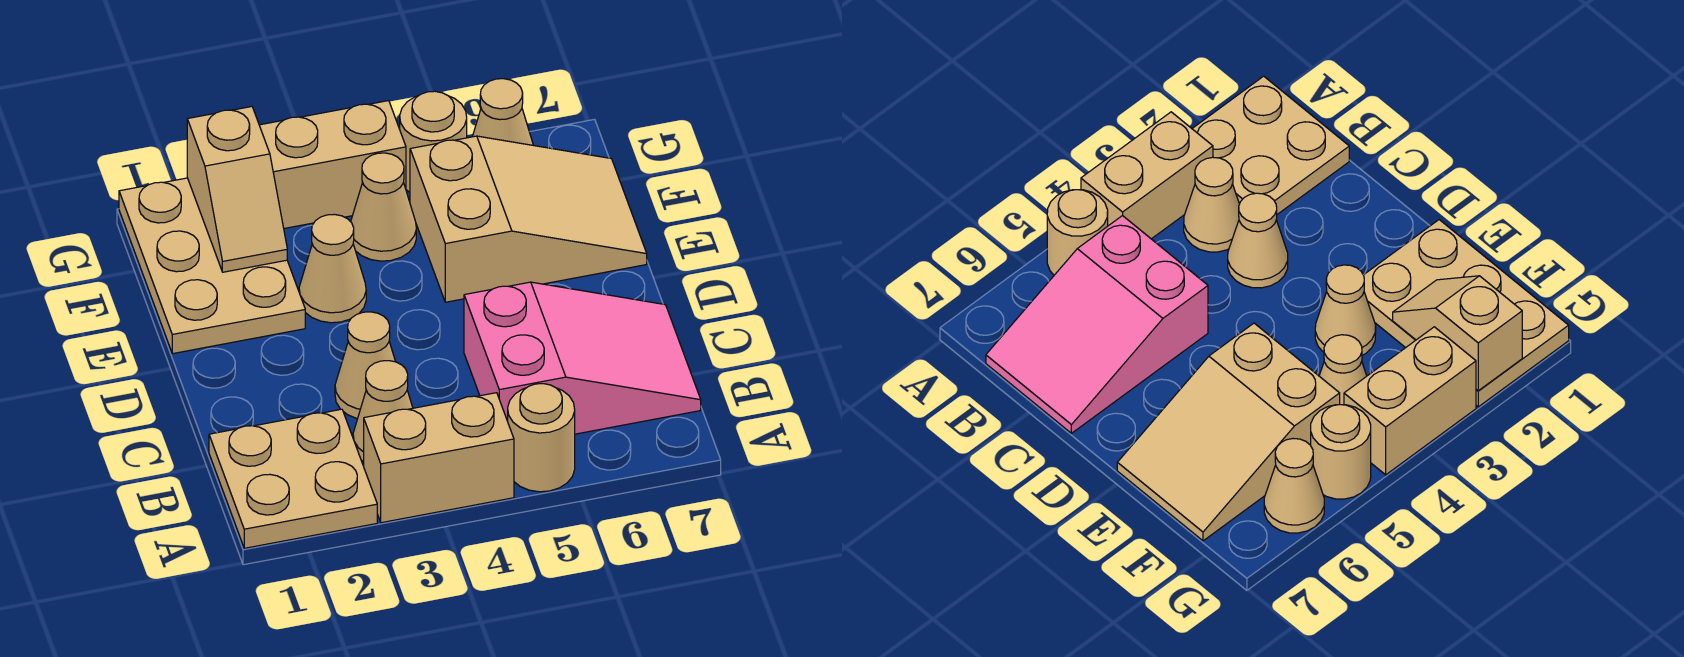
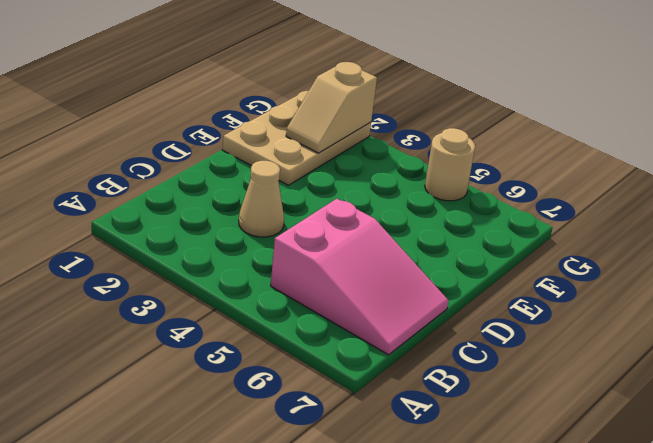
none -> tan plate A1:B2 level 1
none -> tan brick A3:A4 level 1
none -> tan round brick A5 level 1

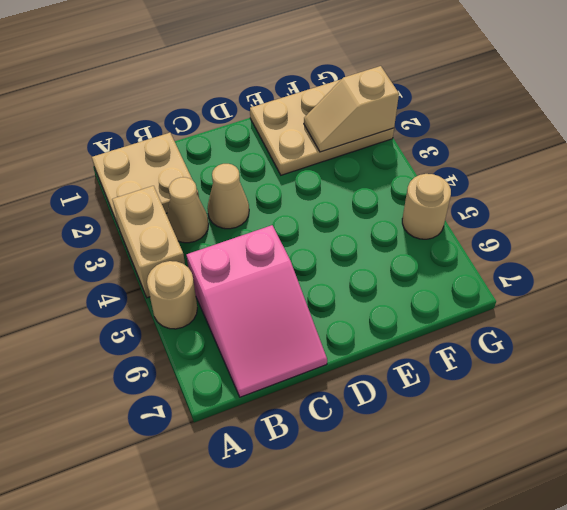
none -> tan cone E3 level 1
none -> tan slope E5:F7 level 1 top 5
none -> tan cone F4 level 1

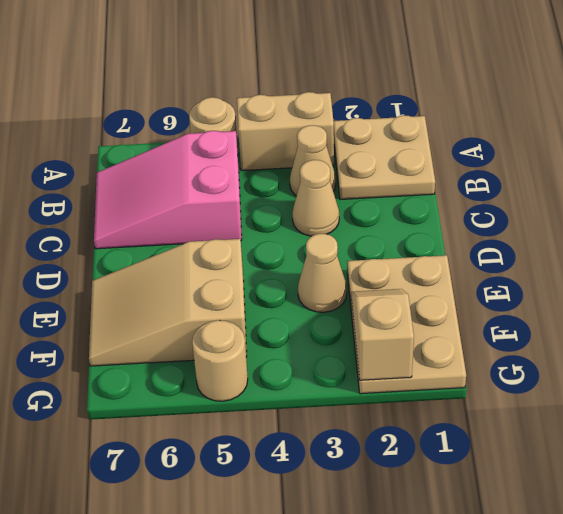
none -> tan cone F4 level 1
none -> tan brick G3:G4 level 1
none -> tan cone G6 level 1

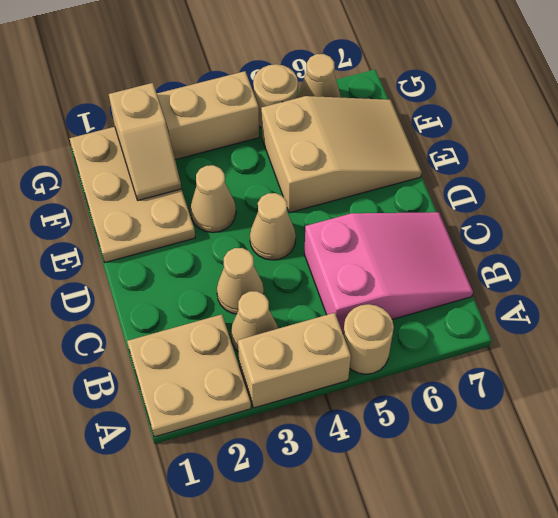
tan cone D4 level 1 -> tan cone F4 level 1

